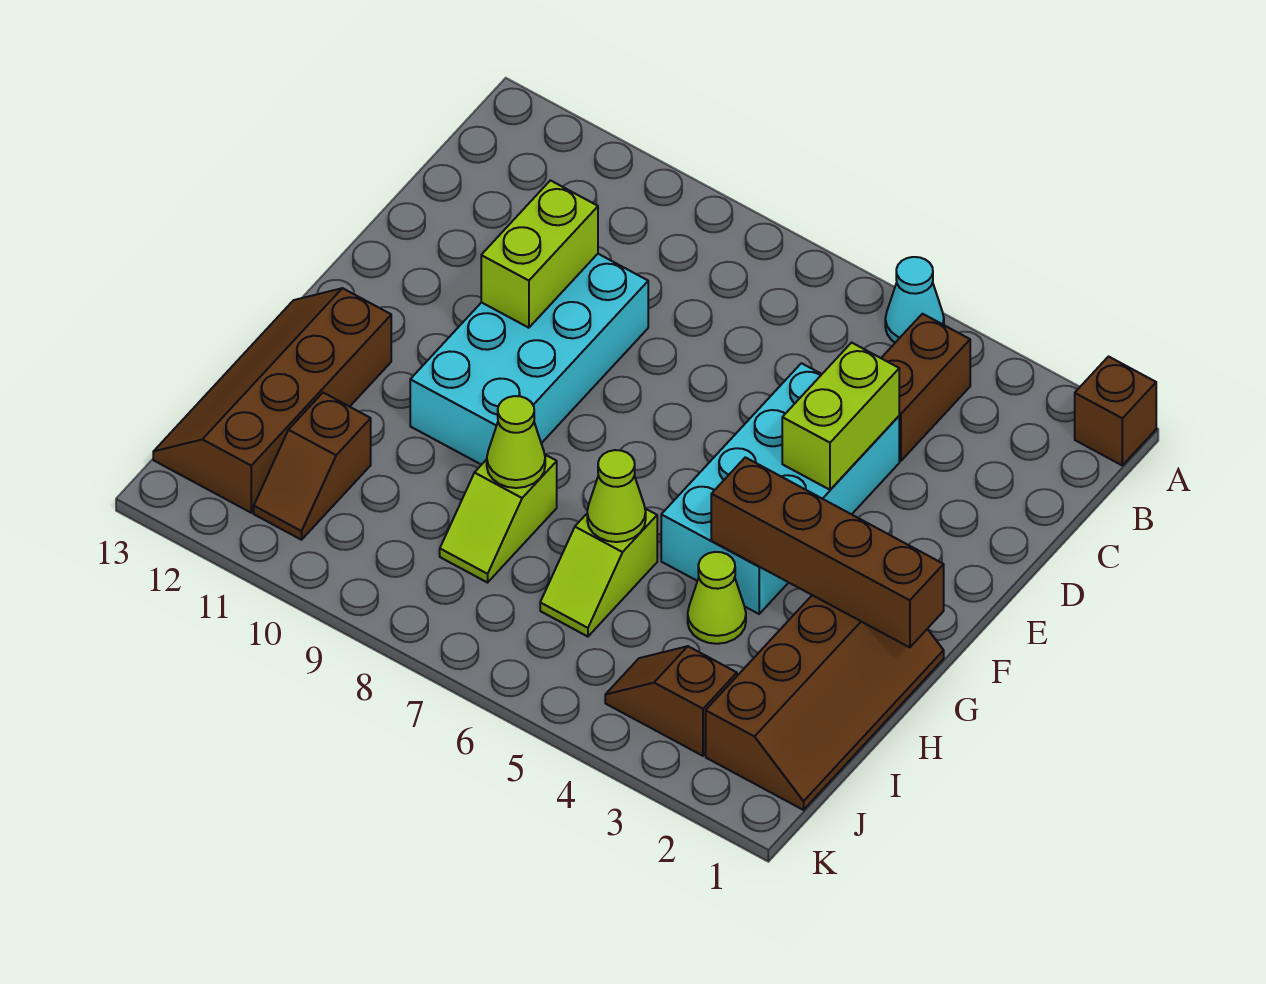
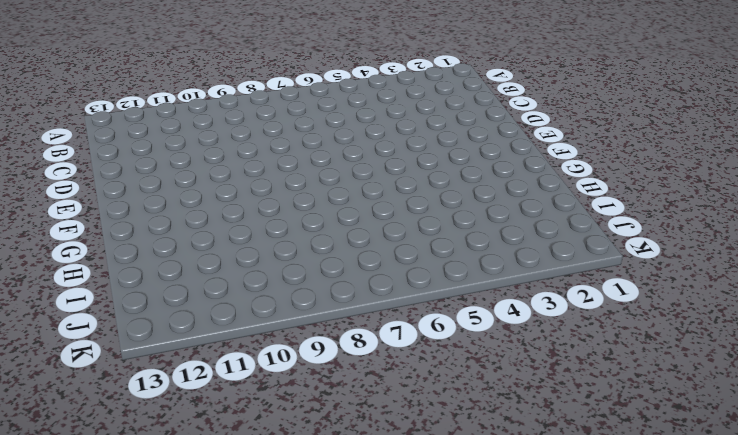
none -> brown brick A1 level 1
none -> cyan cone A5 level 1
none -> brown brick B4:C4 level 1

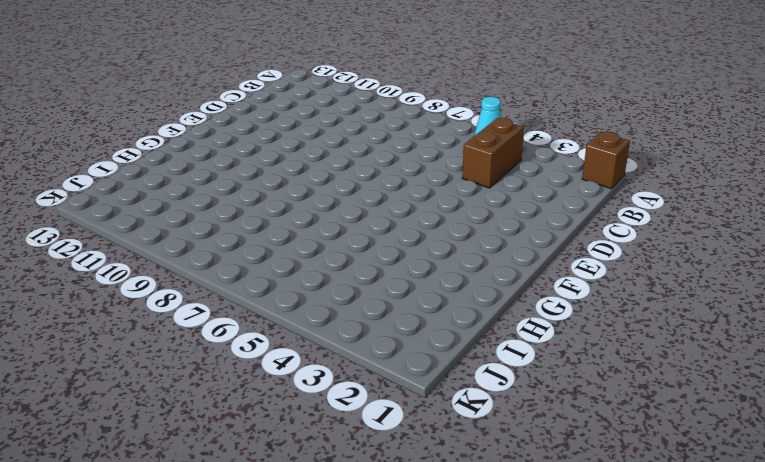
none -> cyan brick D4:G5 level 1
none -> cyan brick D9:G10 level 1
none -> brown slope G1:J2 level 1 top 2

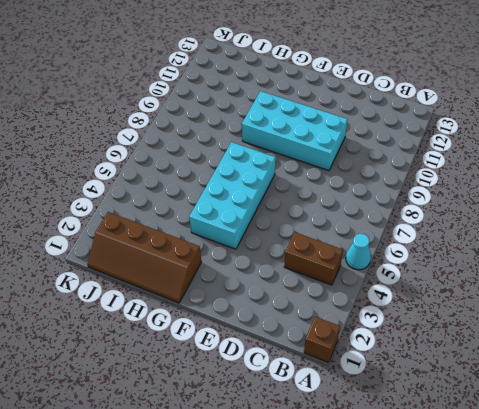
cyan brick F4:G7 level 1 -> cyan brick D4:G5 level 1
none -> brown slope G12:J13 level 1 top 12
none -> lime cone H4 level 1
none -> lime slope H6:I6 level 1 top H

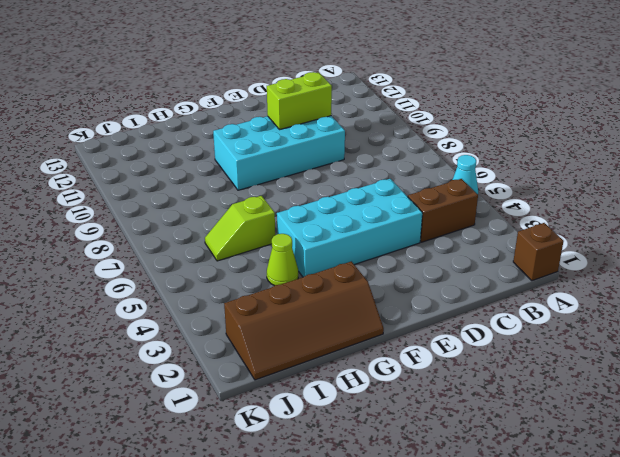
none -> brown slope G12:J13 level 1 top 12
none -> lime slope H8:I8 level 1 top H
none -> brown slope I11:J11 level 1 top I

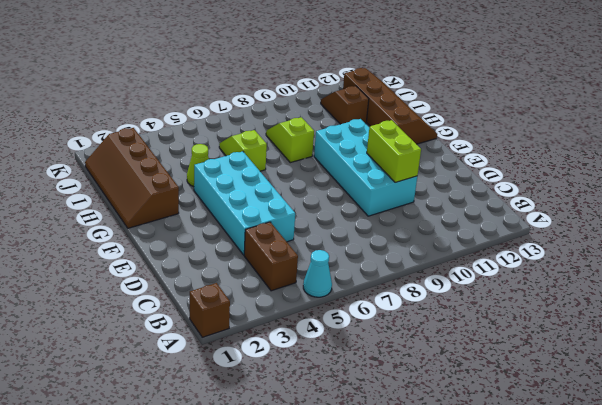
none -> brown slope J3:J4 level 1 top 3
none -> lime brick D4:E4 level 2
none -> brown brick G1:G4 level 2

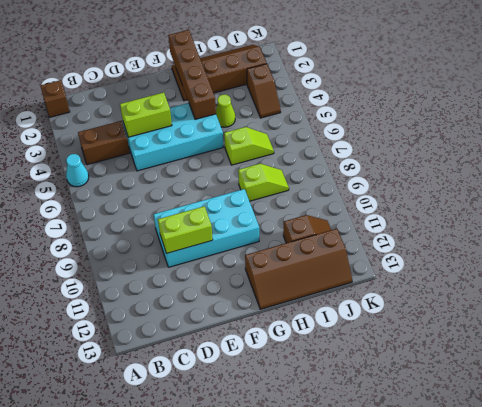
none -> lime cone H6 level 2
none -> lime cone H8 level 2

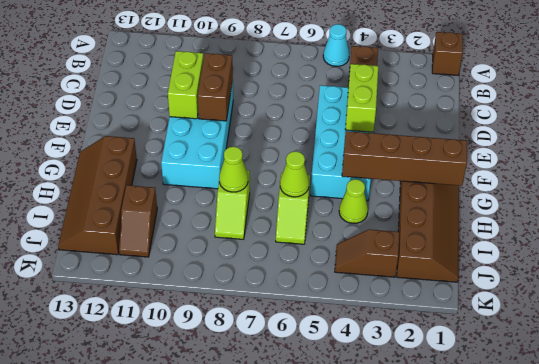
brown brick D9:E9 level 2 -> none

